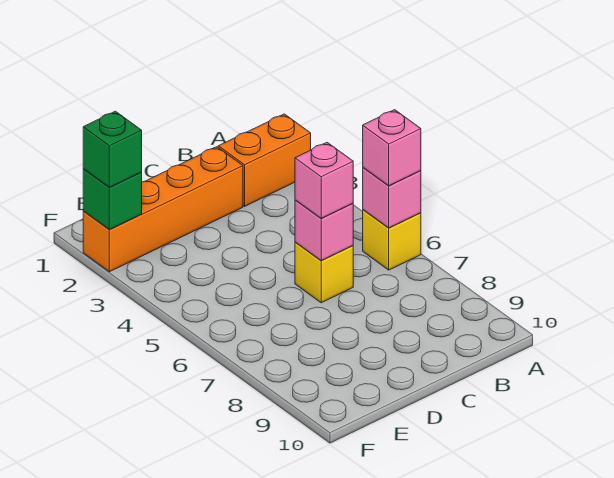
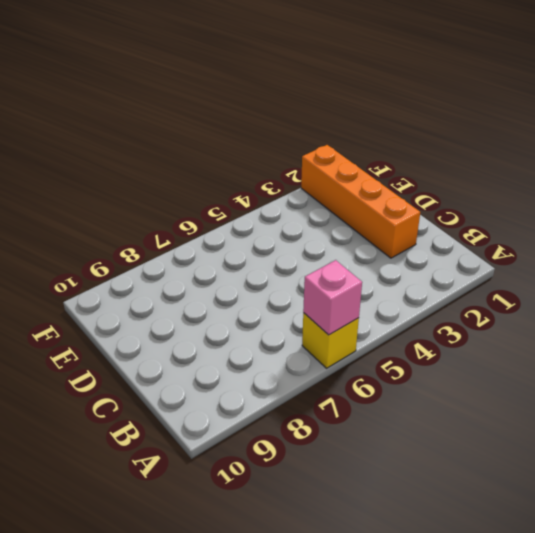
none -> orange brick A2:B2 level 1
none -> yellow brick C6 level 1

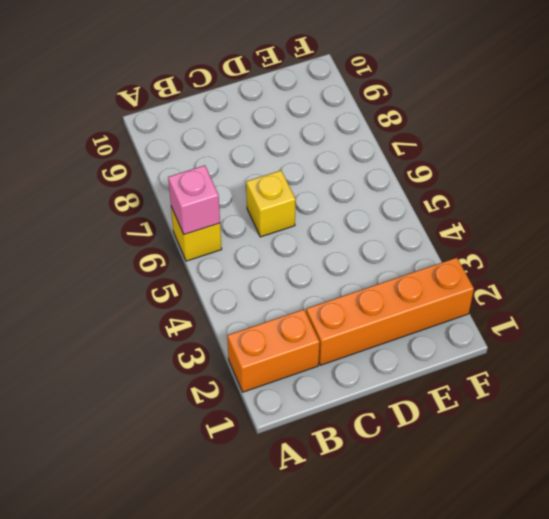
none -> pink brick C6 level 2
none -> green brick F2 level 2

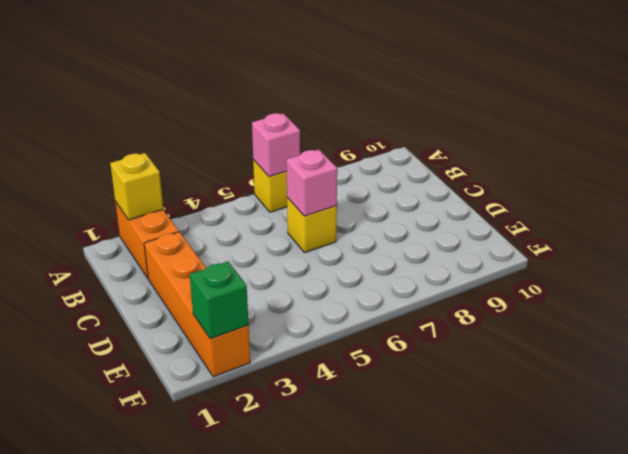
yellow brick A2 level 2 -> none
none -> pink brick A6 level 3
none -> pink brick C6 level 3

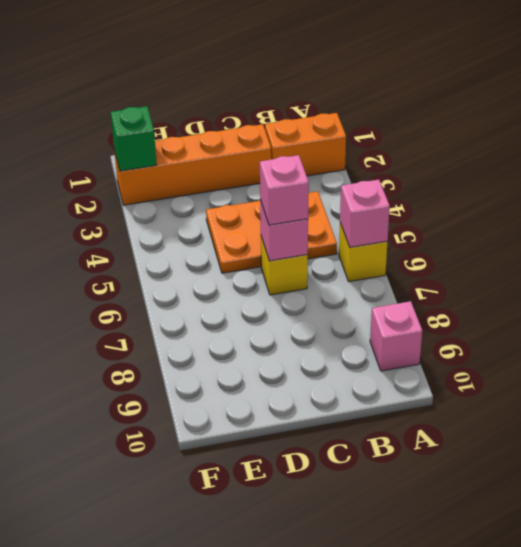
pink brick A9 level 1 -> pink brick A6 level 3
orange plate B4:D5 level 1 -> none
none -> green brick F2 level 3

